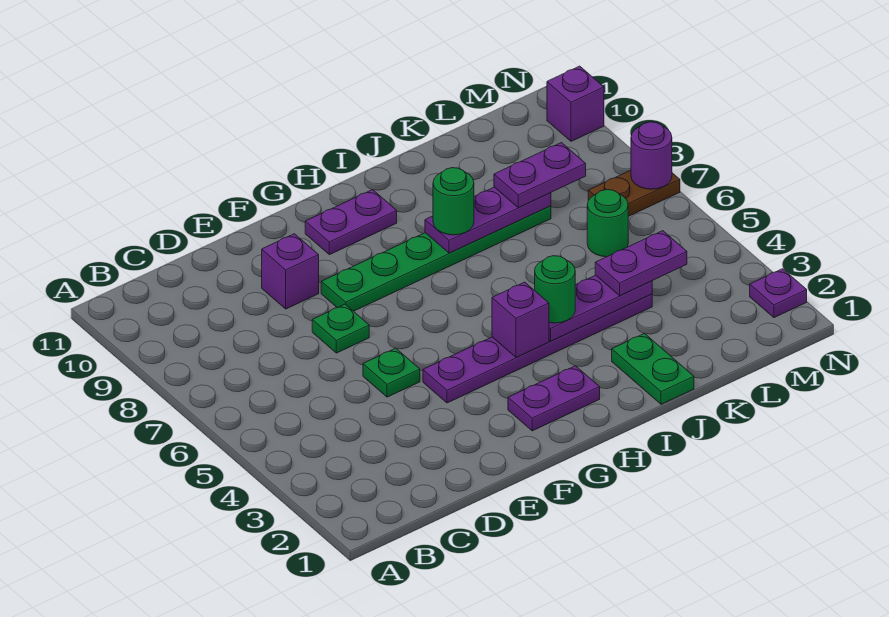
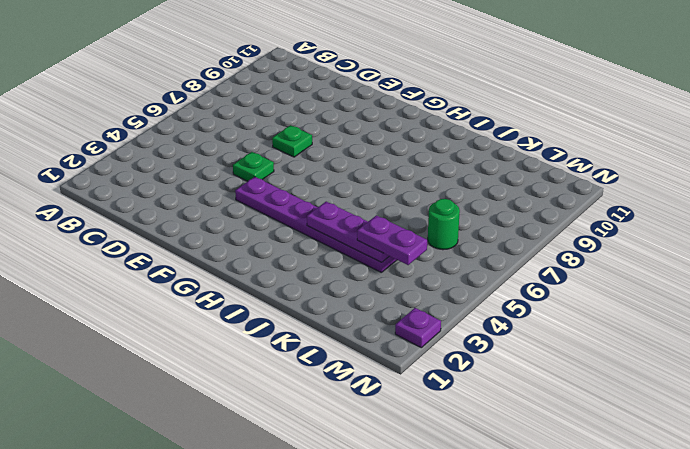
none -> purple brick E9 level 1
none -> green plate F8:K8 level 1
none -> purple plate G2:H2 level 1

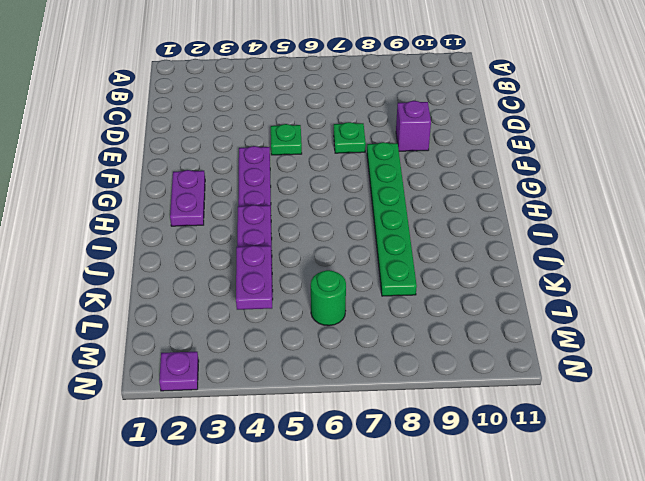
none -> purple plate G10:H10 level 1
none -> green plate J1:J2 level 1
none -> brown plate M7:N7 level 1

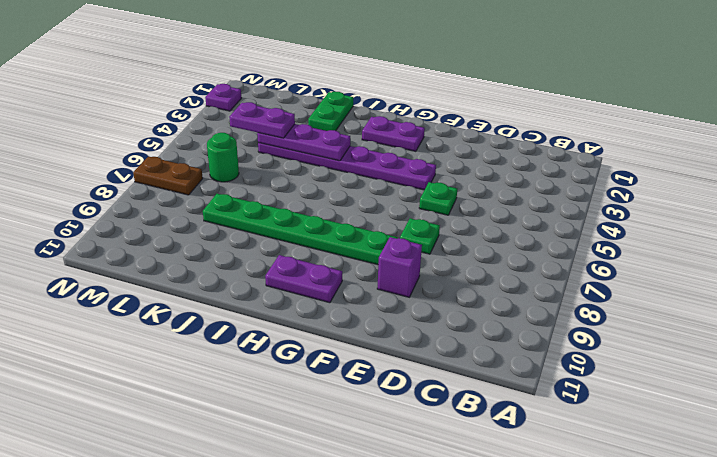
none -> purple brick N10 level 1
none -> purple brick H4 level 2
none -> purple plate I8:K8 level 2

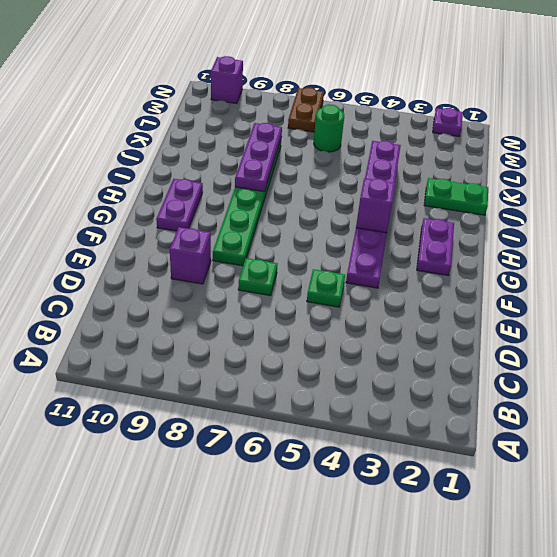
none -> purple round brick N7 level 2
none -> green round brick I4 level 3
none -> green round brick I8 level 3

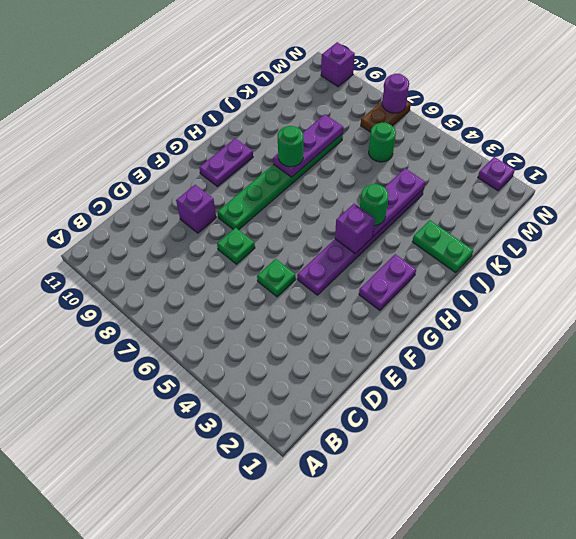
none -> purple plate K4:L4 level 3
none -> purple plate K8:L8 level 3

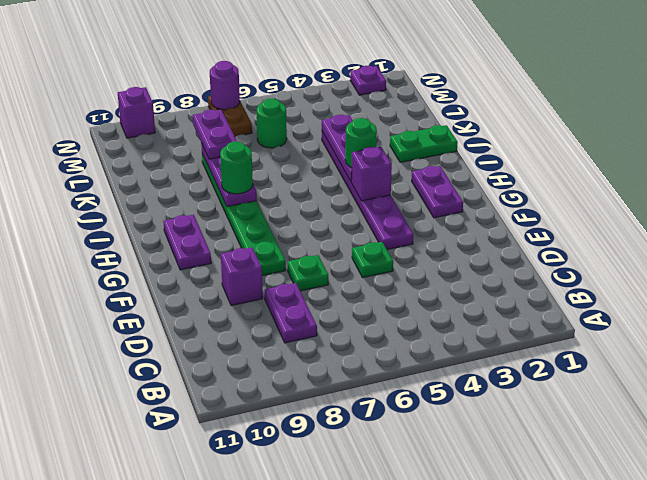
purple plate C8:D8 level 1 -> purple plate K4:L4 level 3

